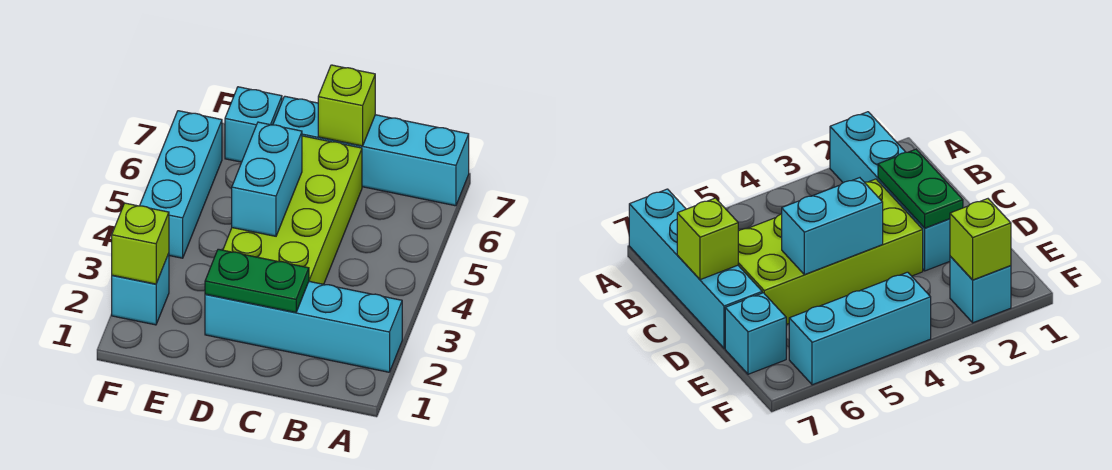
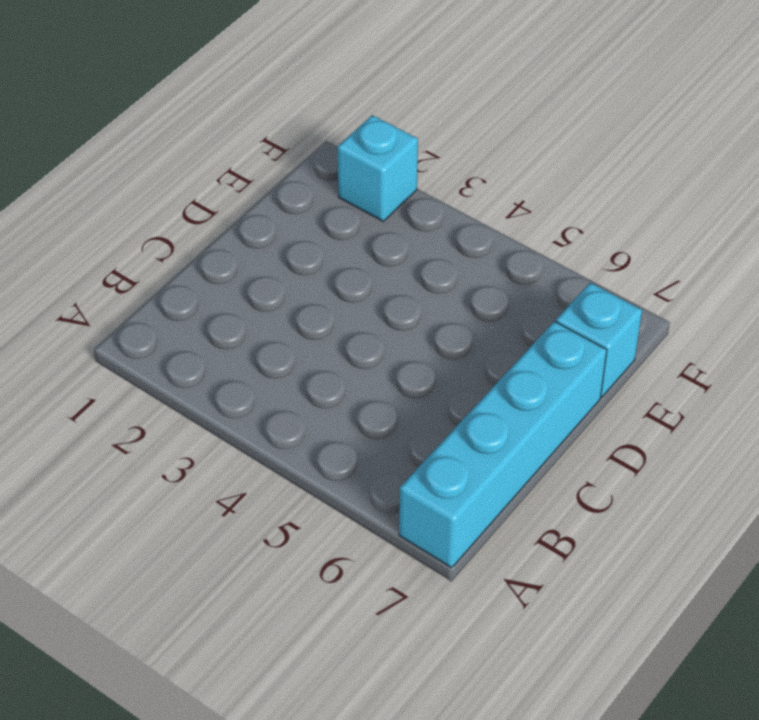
none -> cyan brick A2:D2 level 1
none -> lime brick C3:D6 level 1

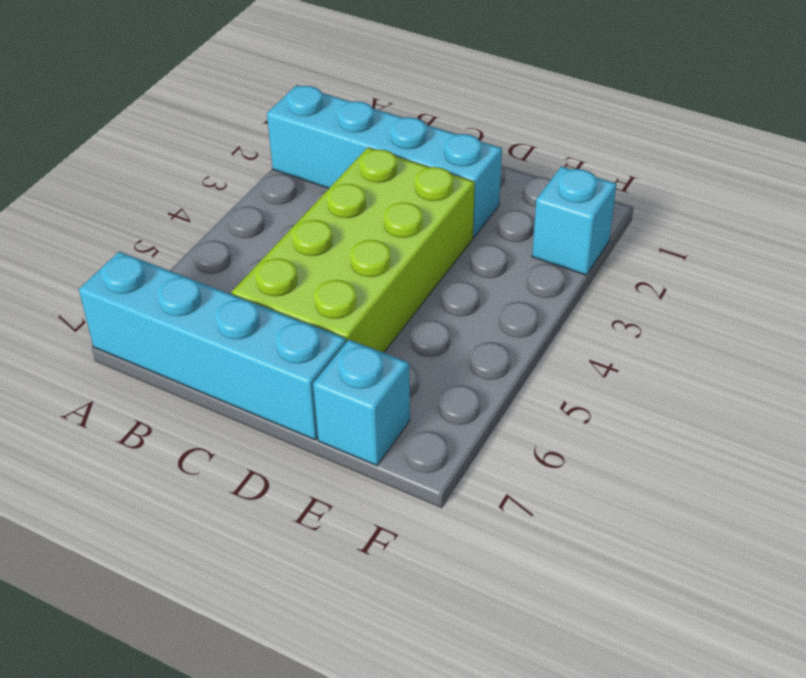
none -> cyan brick F4:F6 level 1
none -> green plate C2:D2 level 2

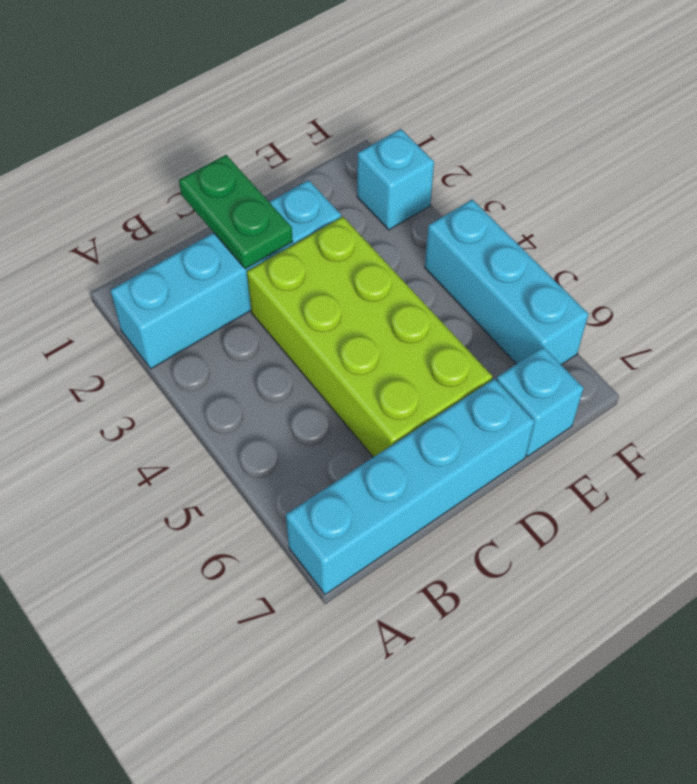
green plate C1:C2 level 2 -> green plate C2:D2 level 2
none -> lime brick C7 level 2
none -> cyan brick D4:D5 level 2

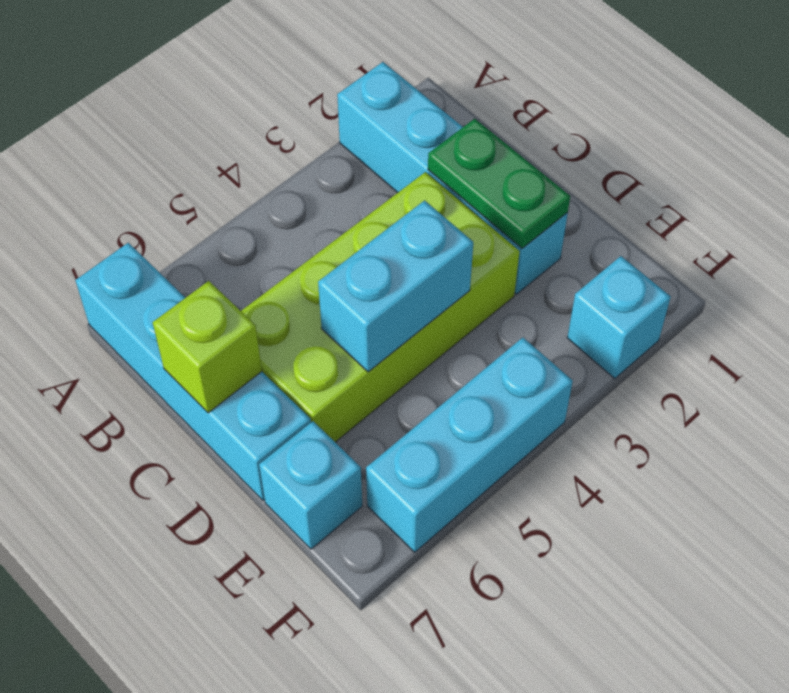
none -> lime brick F2 level 2

